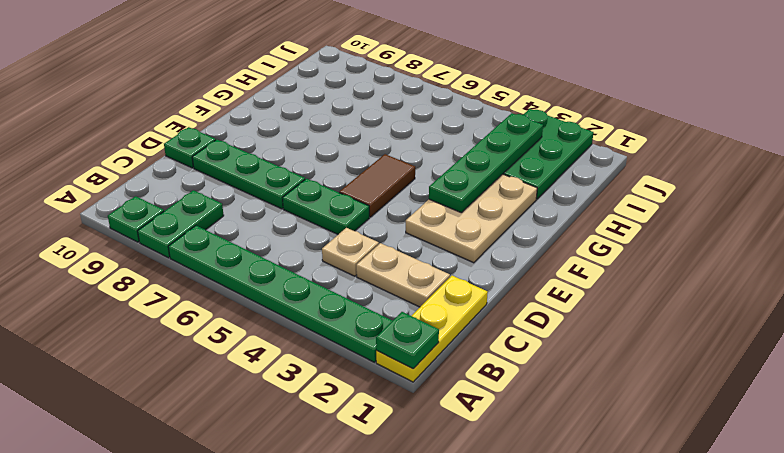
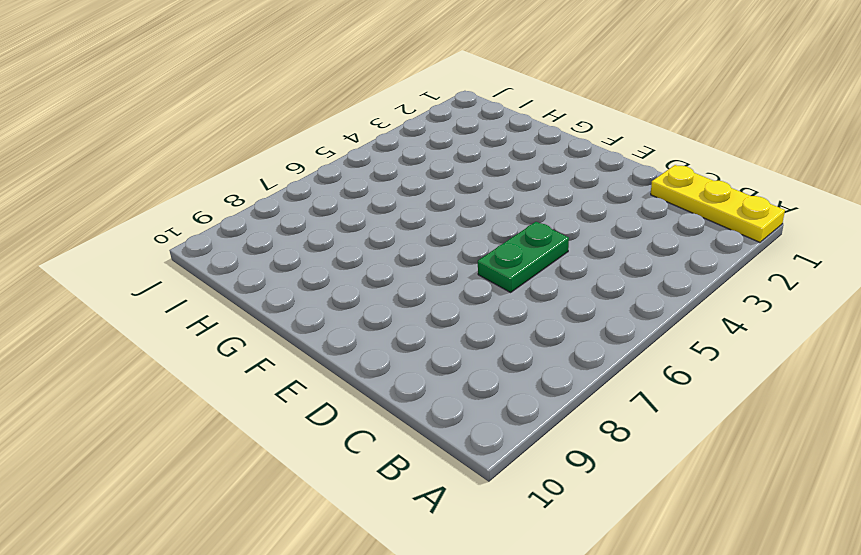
none -> green plate A2:A7 level 1
none -> green plate A8:B8 level 1
none -> green plate A9 level 1

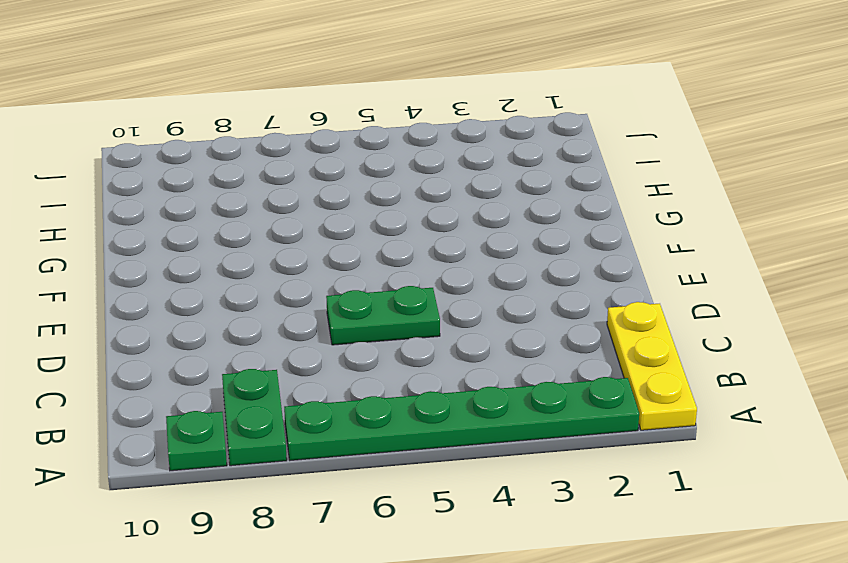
none -> tan plate C2:C3 level 1
none -> tan plate C4 level 1
none -> green plate D7:D9 level 1

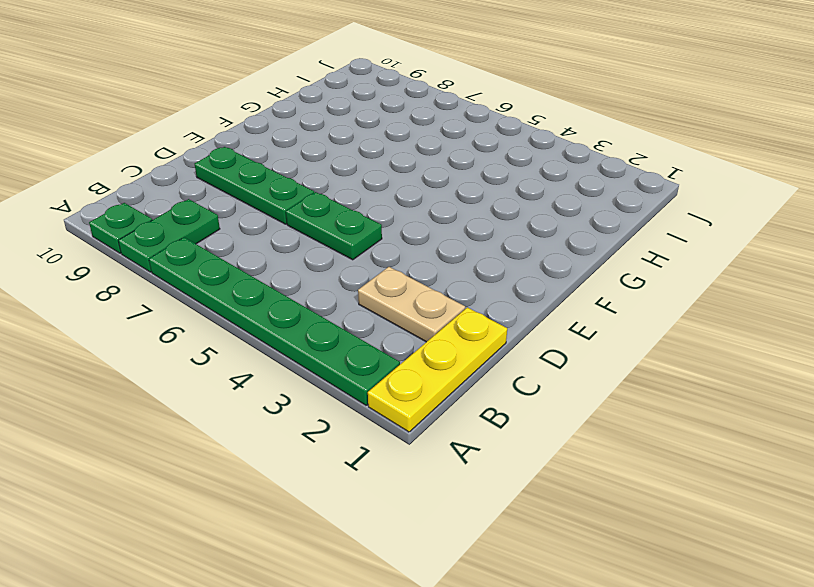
none -> tan plate C4 level 1
none -> green plate D10 level 1
none -> tan plate E2:G3 level 1

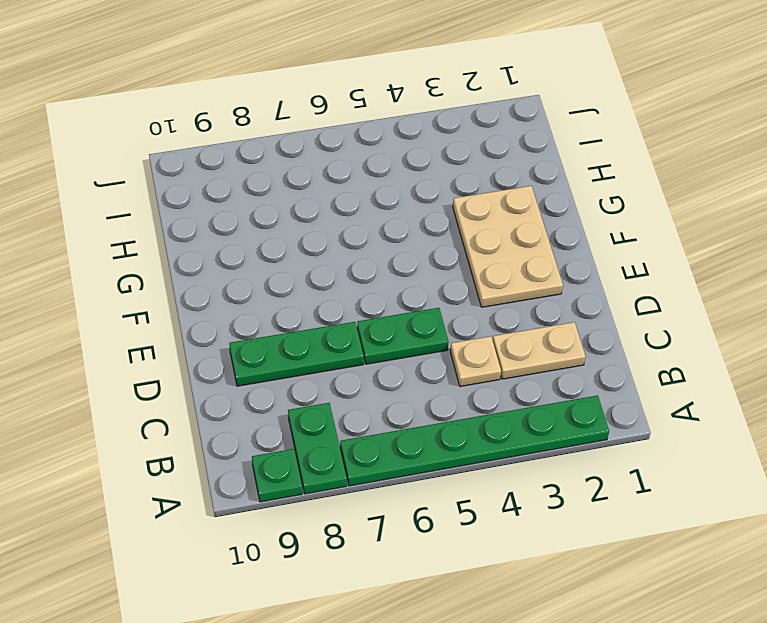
none -> yellow plate A1:C1 level 1
none -> green plate D10 level 1
none -> brown tile E5:F5 level 1

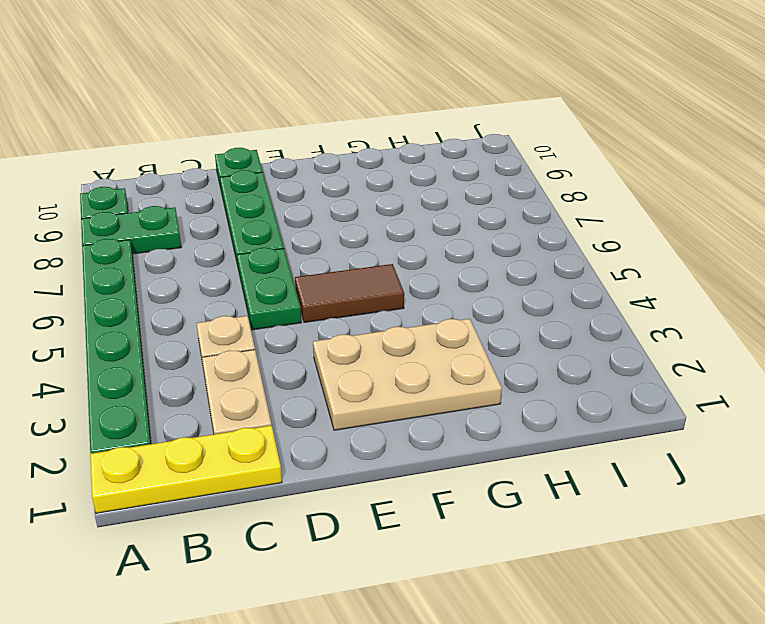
none -> green plate H2:J3 level 1
none -> green plate A1 level 2
none -> green plate F3:I3 level 2

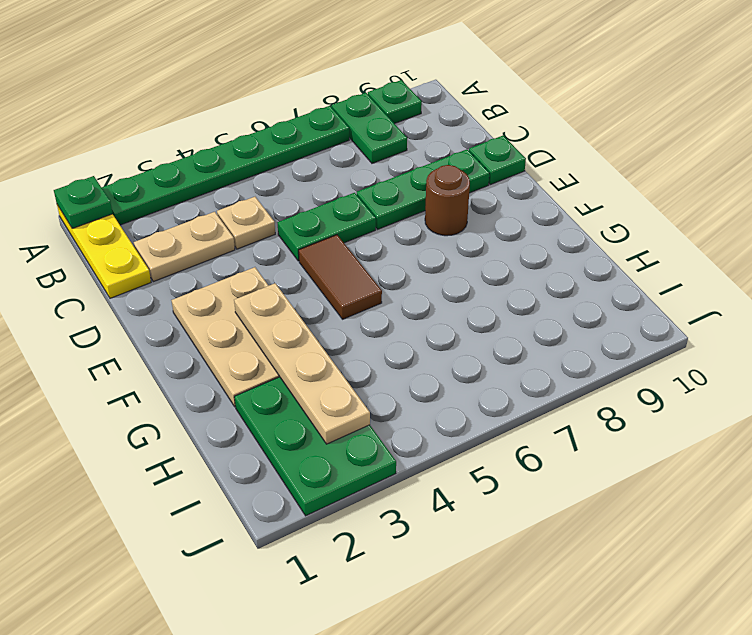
brown round brick E8 level 1 -> none
tan plate F3:I3 level 2 -> green plate F3:I3 level 2

